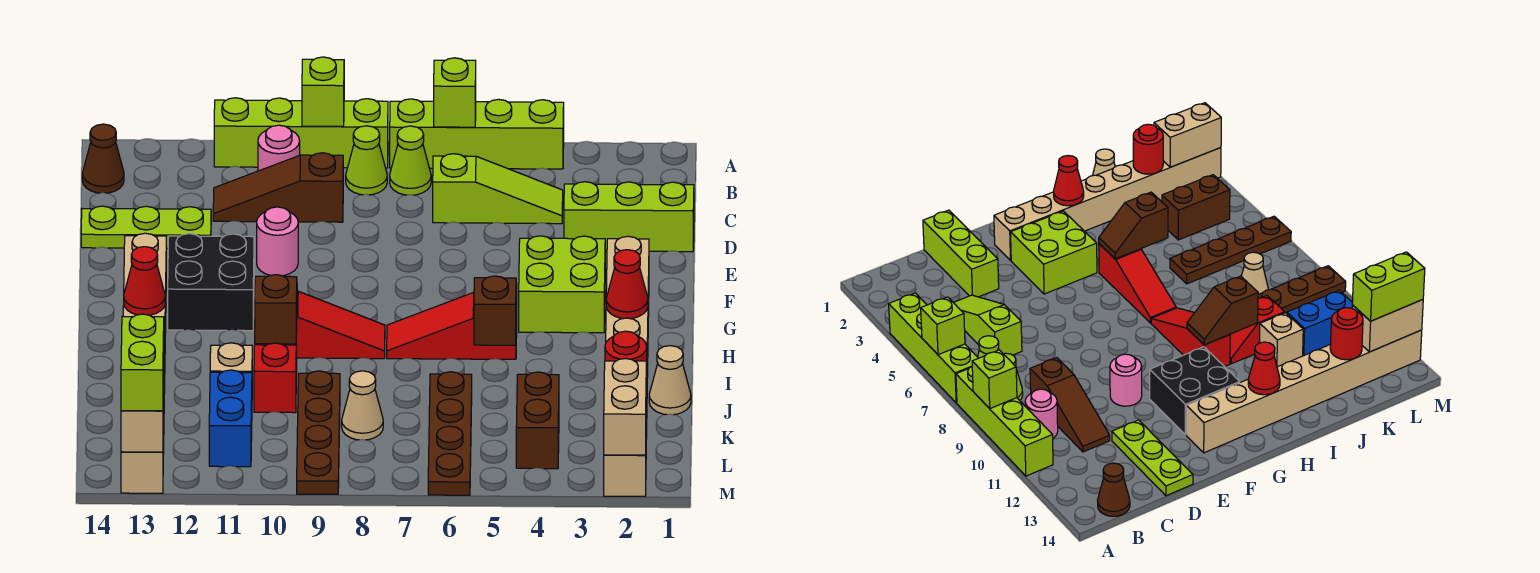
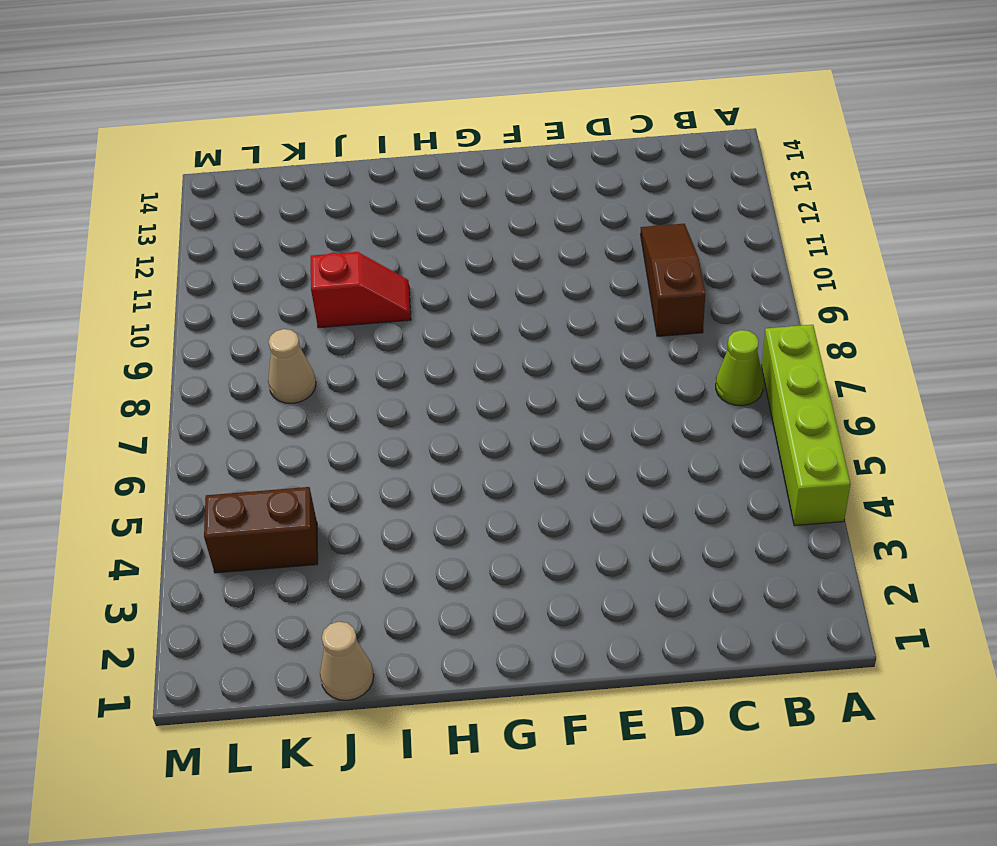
none -> lime brick A8:A11 level 1
none -> lime cone B8 level 1
none -> pink round brick B10 level 1
none -> brown cone B14 level 1

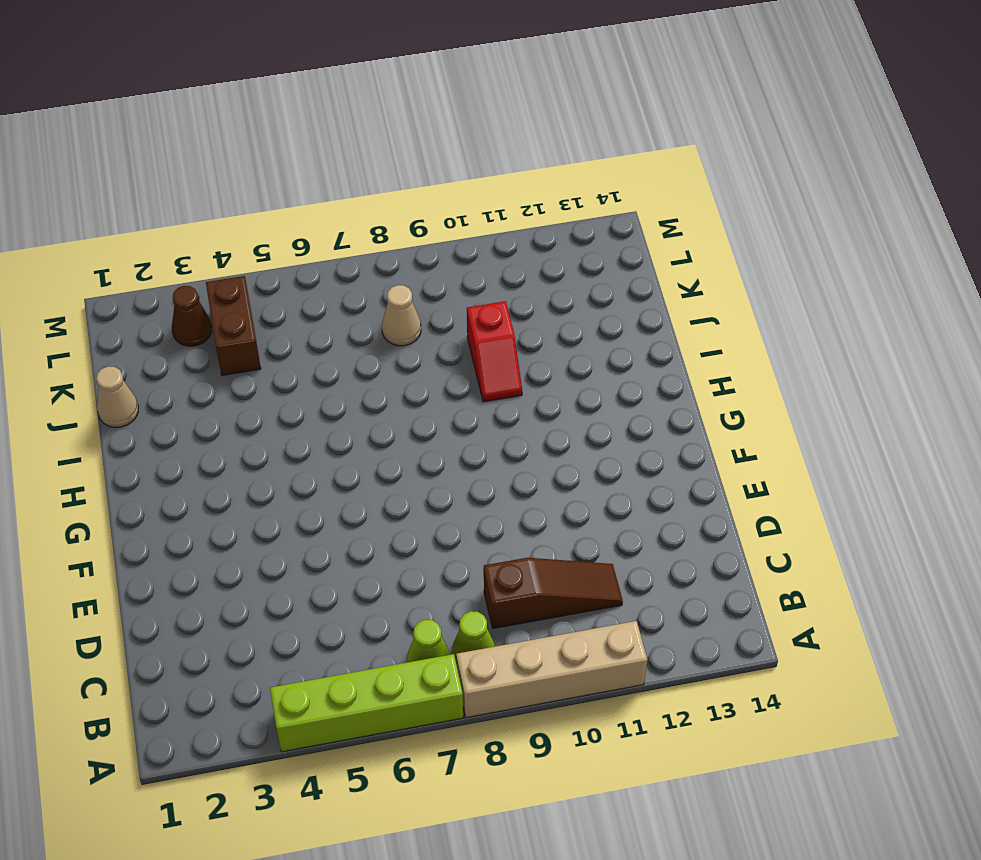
tan brick A8:A11 level 1 -> lime brick A8:A11 level 1
brown cone L3 level 1 -> brown cone B14 level 1
none -> pink round brick B10 level 1
none -> lime slope C4:C6 level 1 top 6
none -> lime brick D1:D3 level 1
none -> lime plate D12:D14 level 1

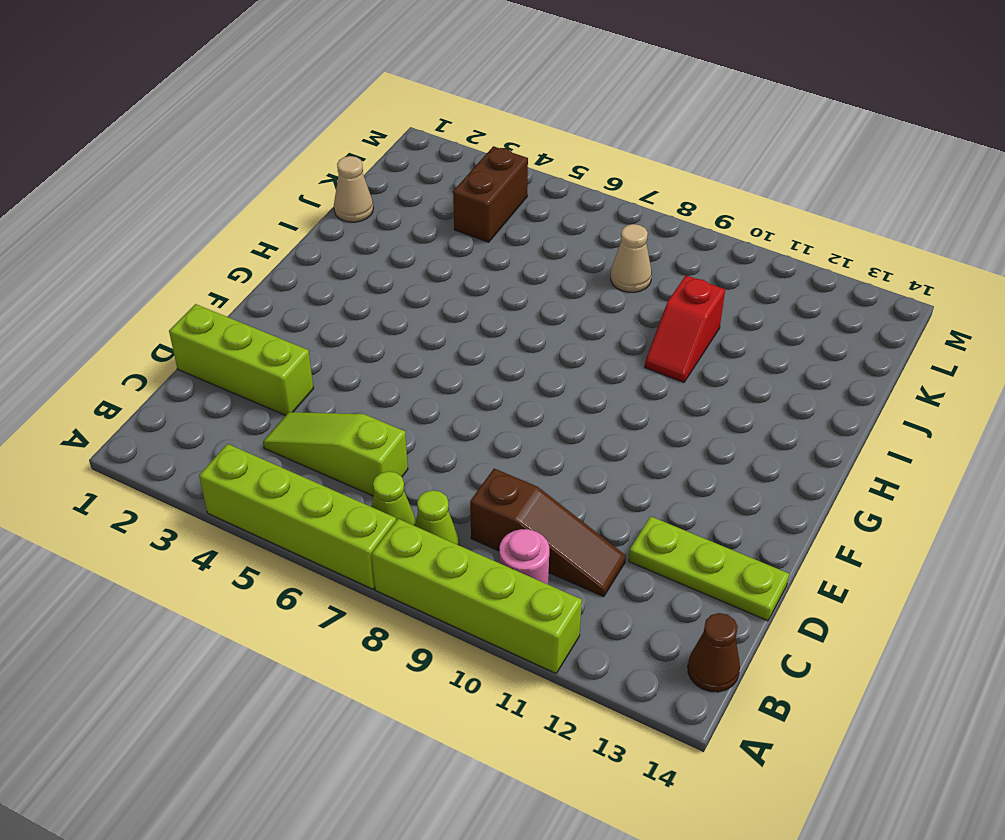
none -> pink round brick E10 level 1
none -> tan brick F2:M2 level 1
none -> lime brick F3:G4 level 1
none -> black brick F11:G12 level 1

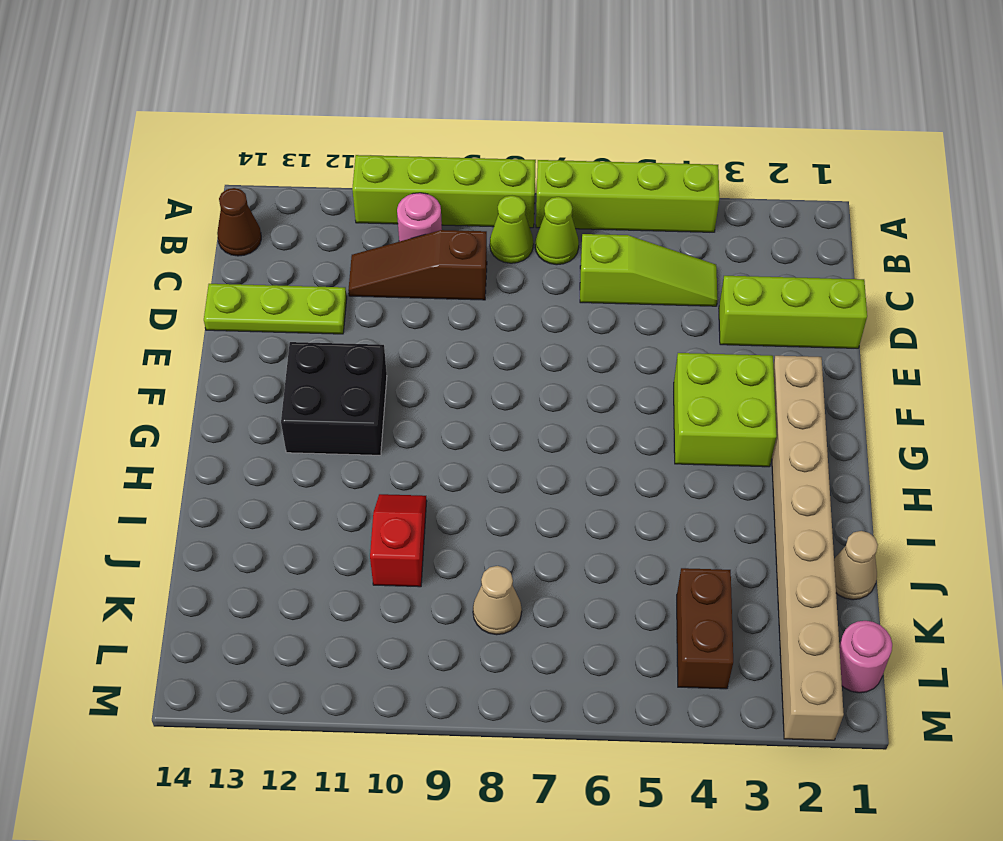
pink round brick L1 level 1 -> pink round brick E10 level 1
none -> tan brick F13:M13 level 1
none -> red slope H5:H7 level 1 top 5
none -> red slope H8:H10 level 1 top 10
none -> brown plate J6:M6 level 1

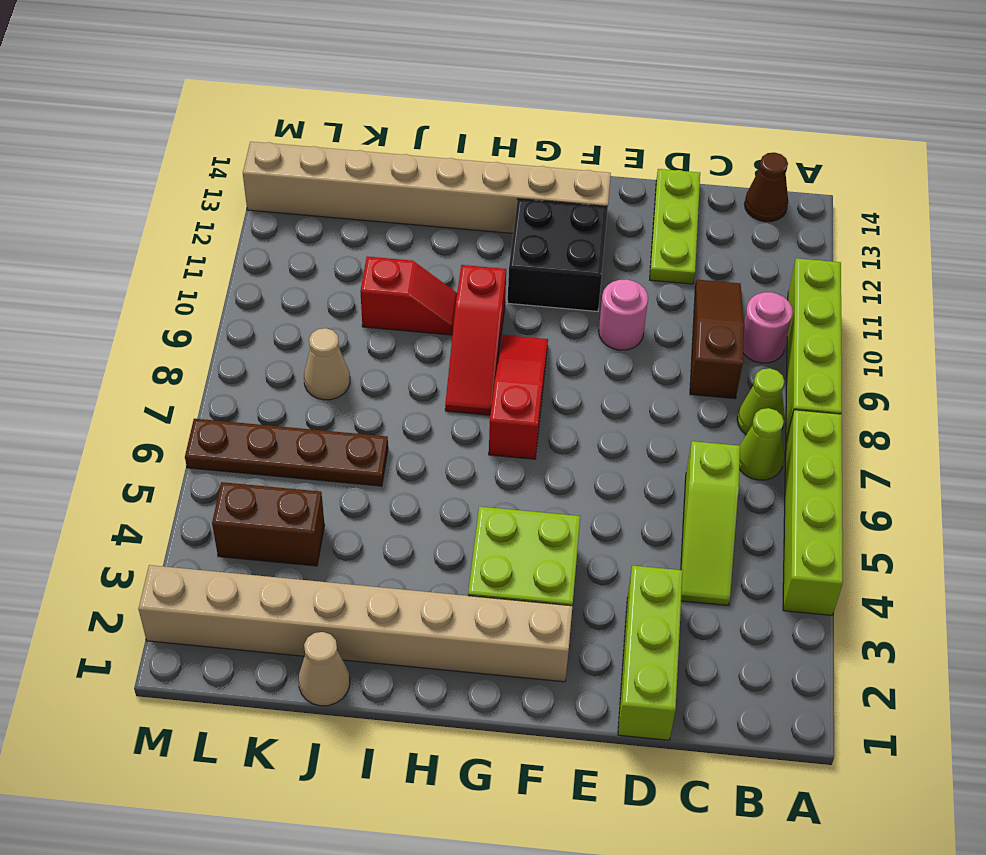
red slope G7:G9 level 1 top 7 -> red slope H5:H7 level 1 top 5
none -> brown plate J9:M9 level 1
none -> tan brick J11 level 1
none -> blue brick K11:L11 level 1
none -> lime brick A6 level 2

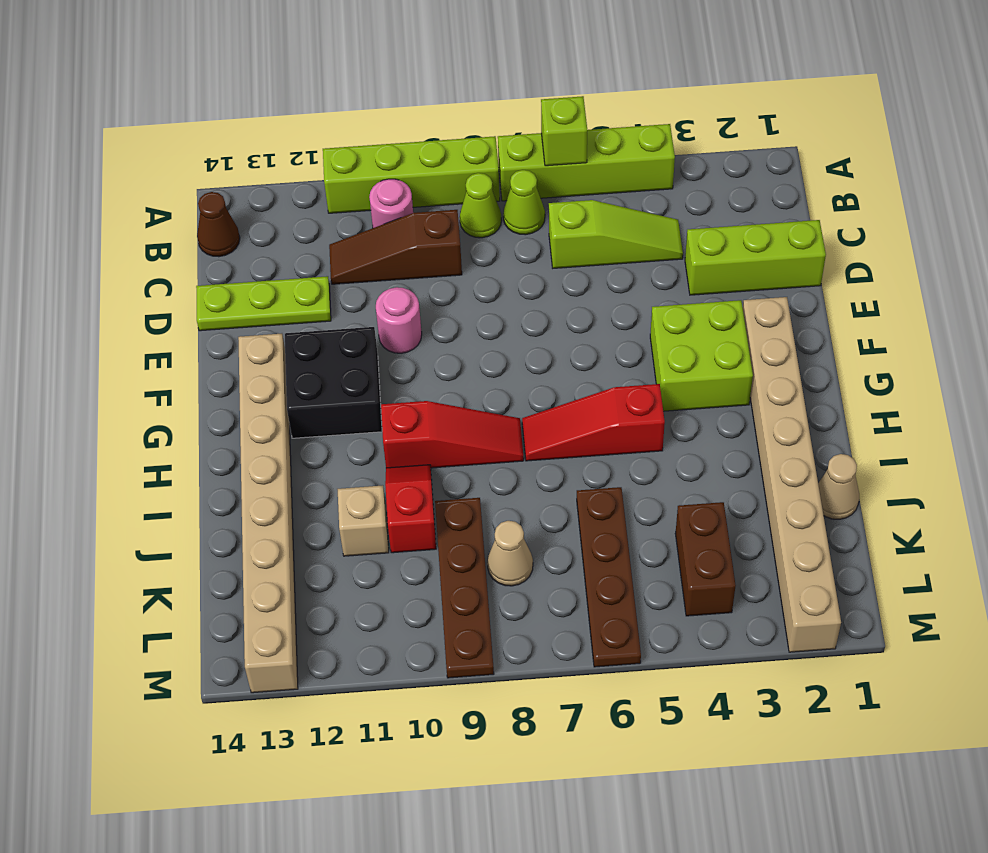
none -> blue brick K11:L11 level 1
none -> lime brick A9 level 2
none -> red cone H2 level 2
none -> brown slope H5:I5 level 2 top I

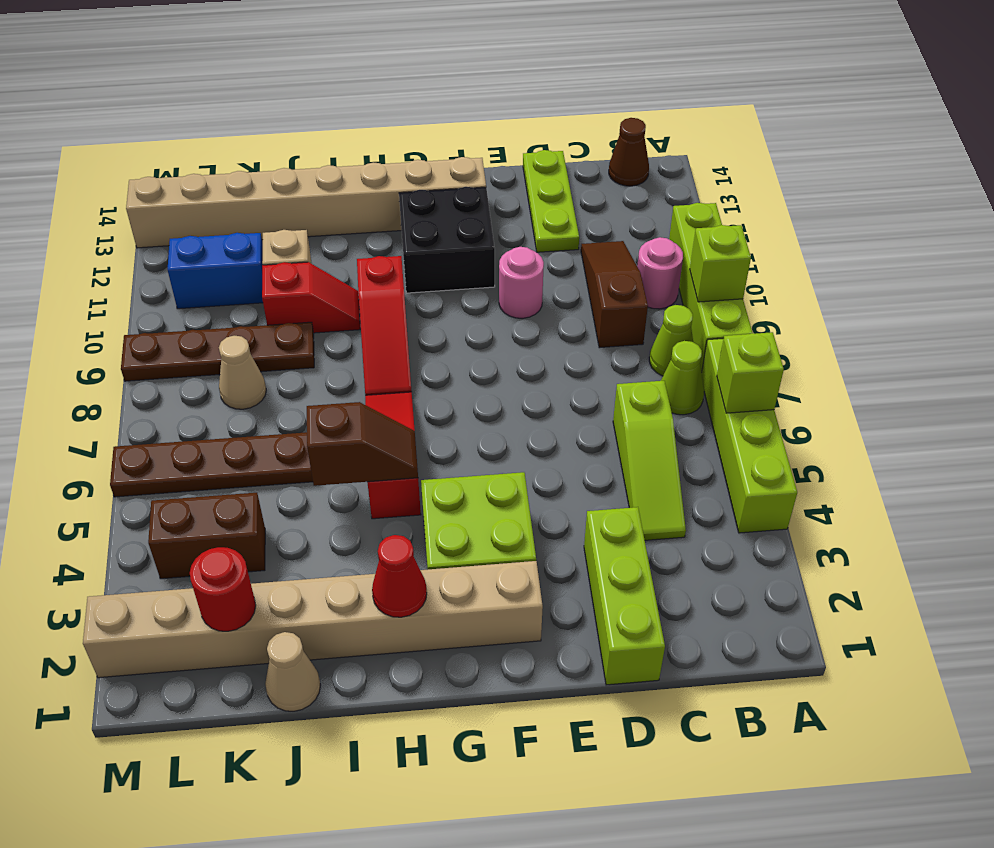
none -> brown slope H10:I10 level 2 top I
none -> red cone H13 level 2
none -> red round brick K13 level 2
none -> tan brick L2:M2 level 2

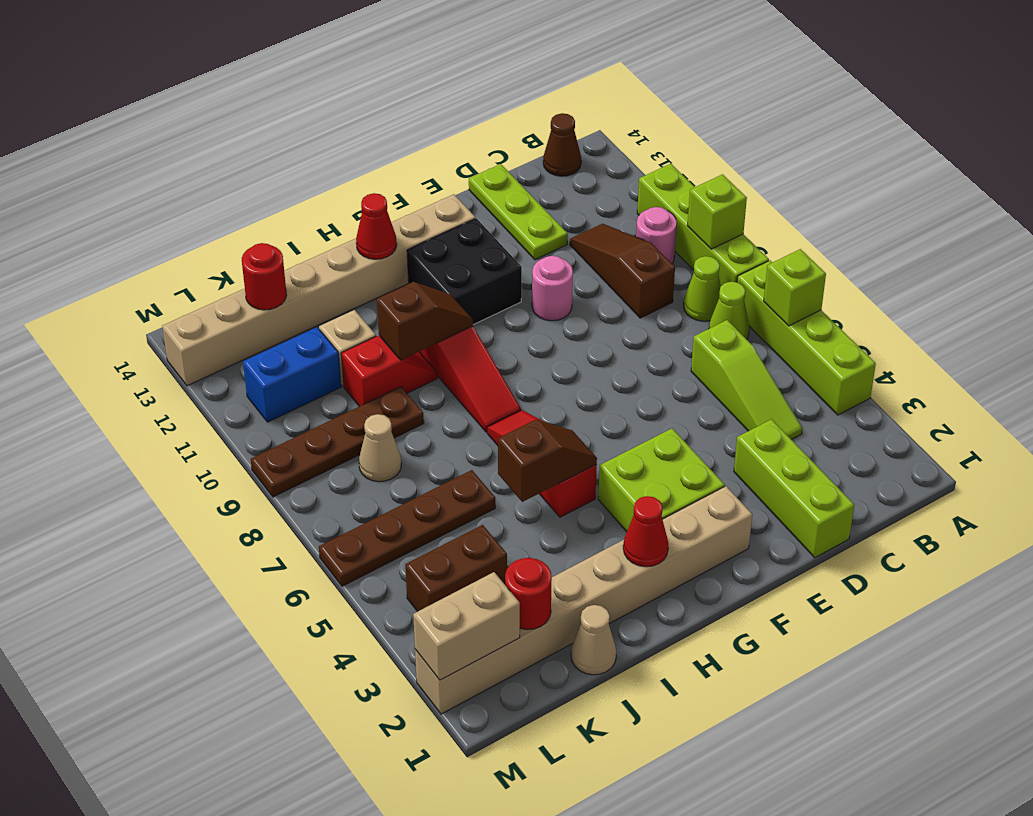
none -> tan brick L13:M13 level 2
none -> lime brick L13:M13 level 3

